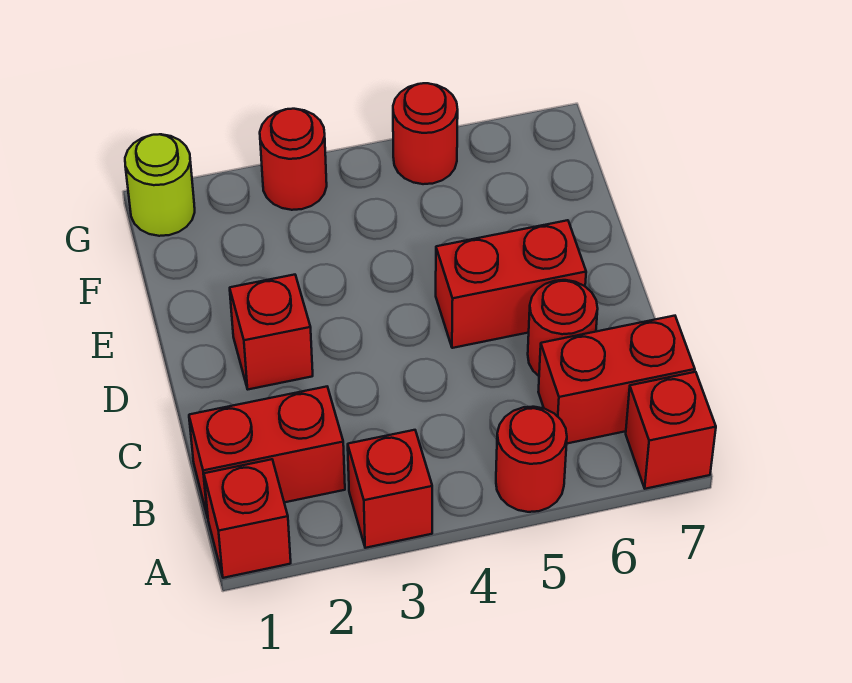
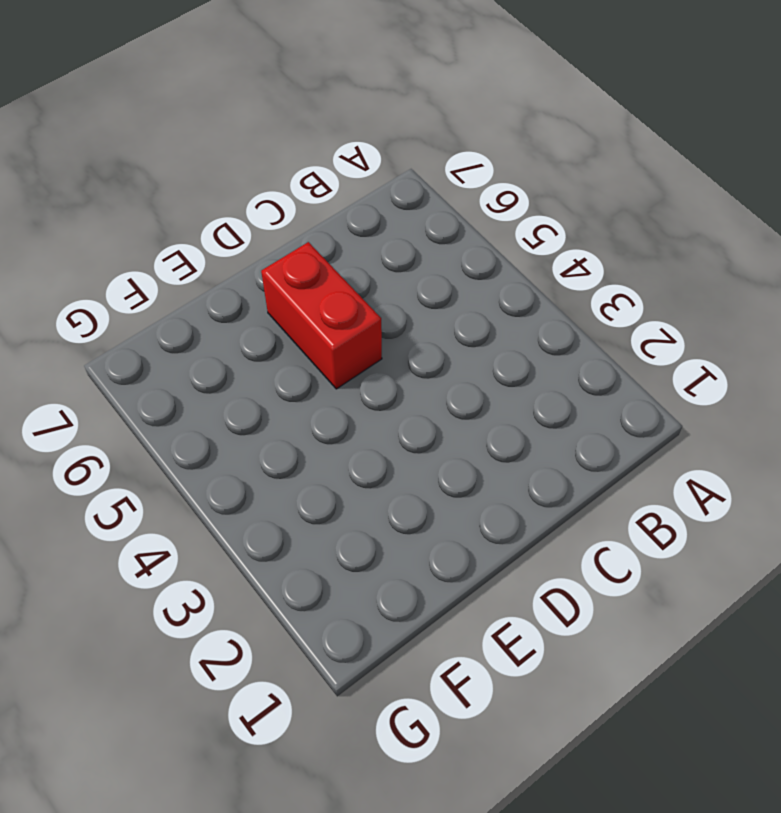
none -> red brick A1 level 1
none -> red brick A3 level 1
none -> red round brick A5 level 1

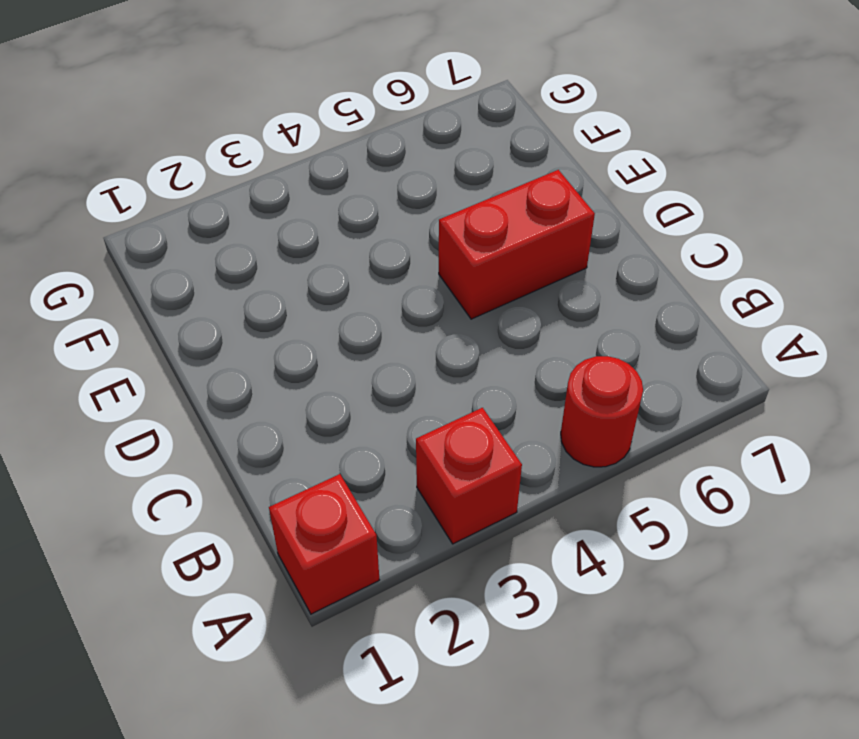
none -> red brick A7 level 1
none -> red brick B1:B2 level 1
none -> red brick B6:B7 level 1

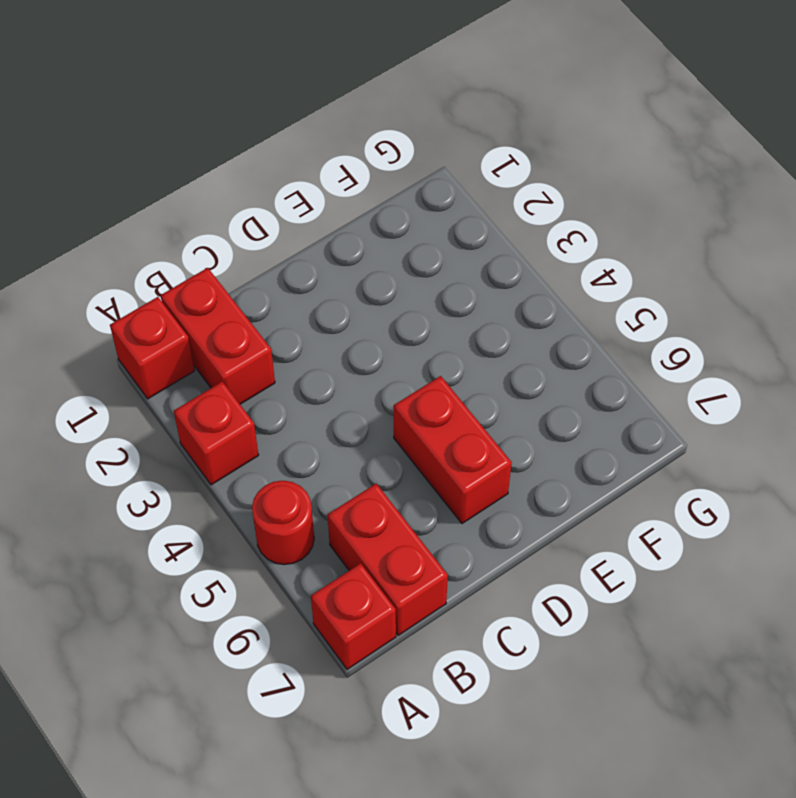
none -> red round brick C6 level 1
none -> red brick D2 level 1
none -> lime round brick G1 level 1

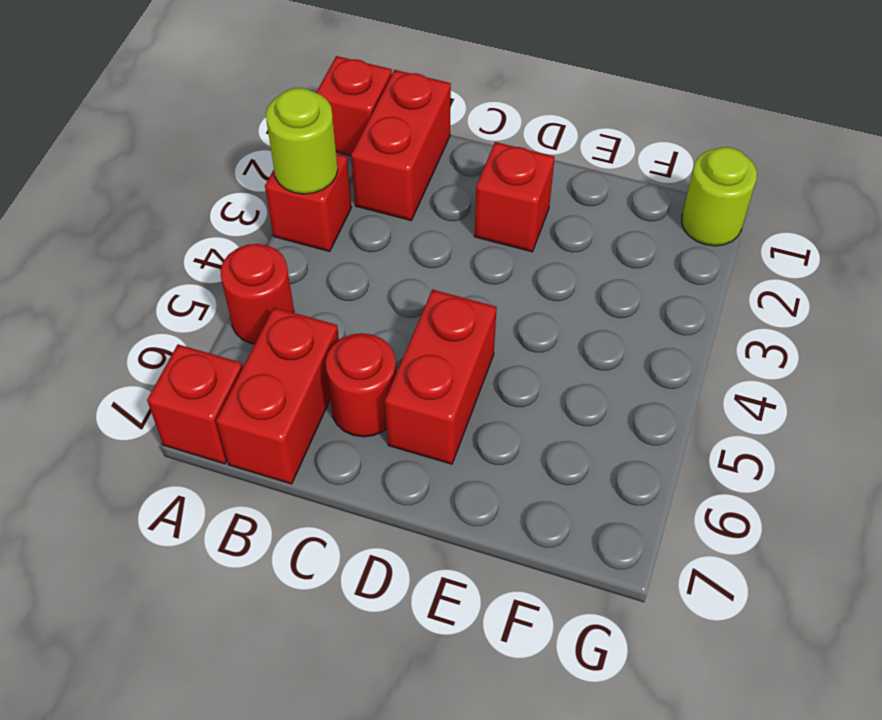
lime round brick A3 level 2 -> none
none -> red round brick G3 level 1
none -> red round brick G5 level 1

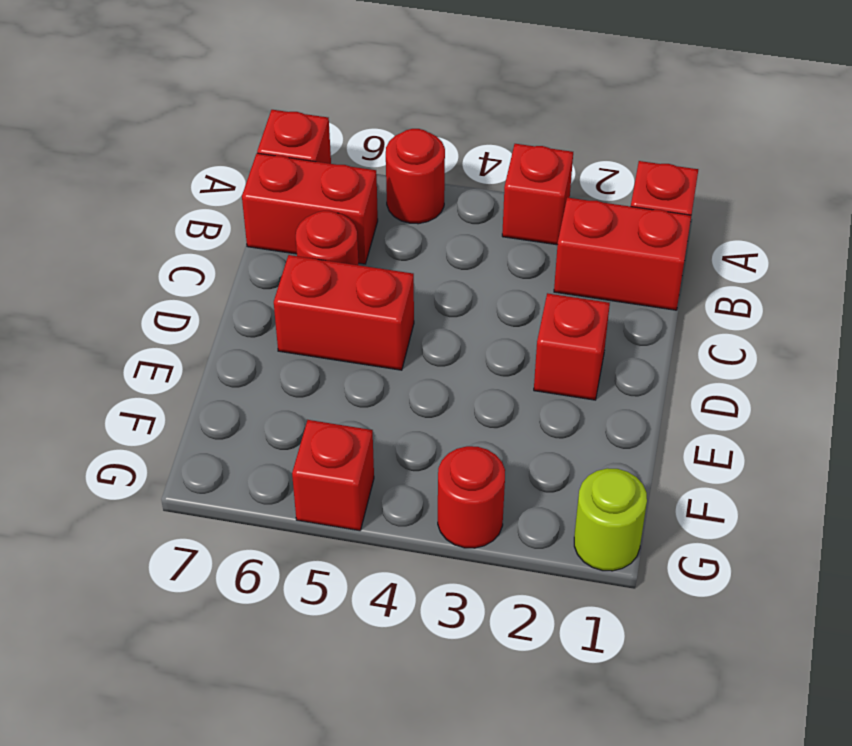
red brick G5 level 1 -> red round brick G5 level 1

